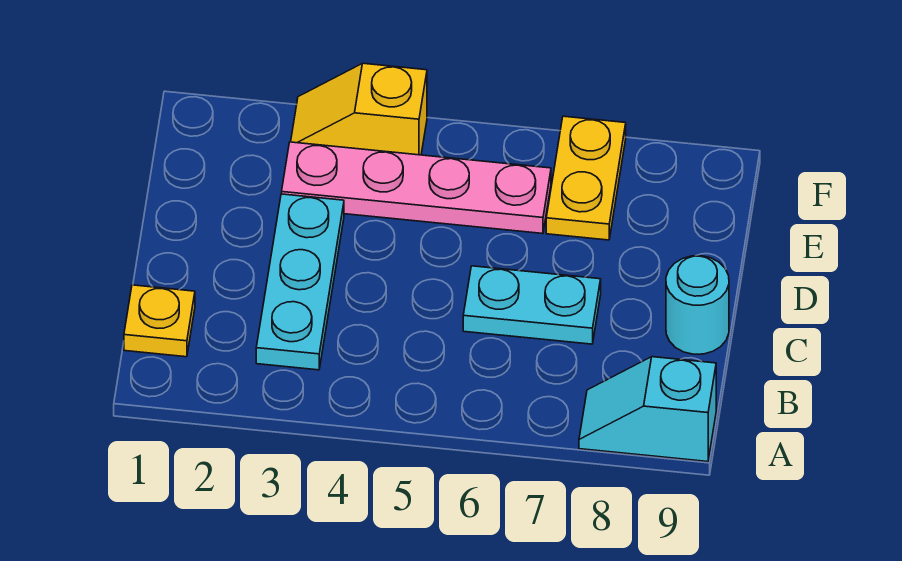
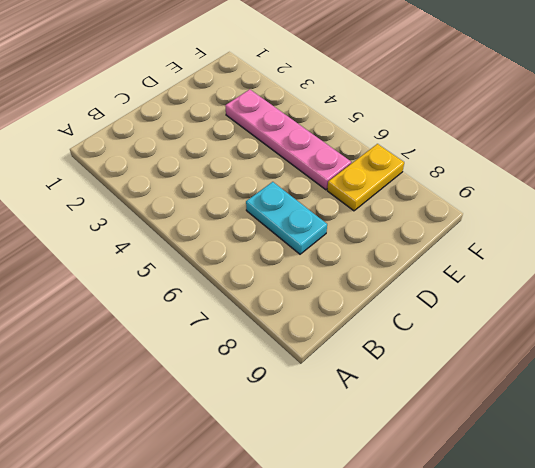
none -> cyan slope A8:A9 level 1 top 9
none -> yellow plate B1 level 1

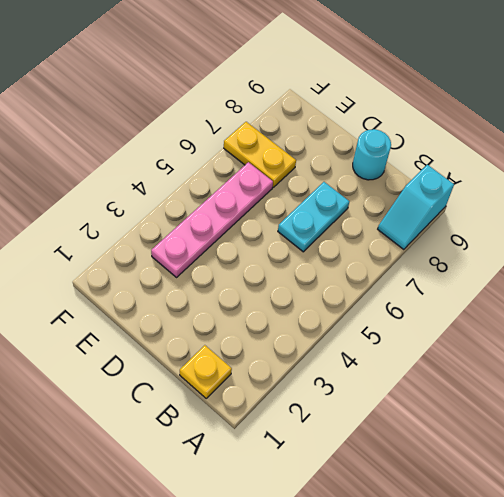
none -> cyan plate B3:D3 level 1
none -> yellow slope F3:F4 level 1 top 4

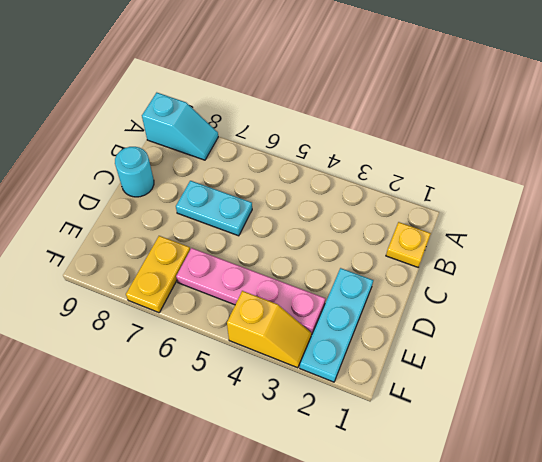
cyan plate D2:F2 level 1 -> cyan plate B3:D3 level 1

